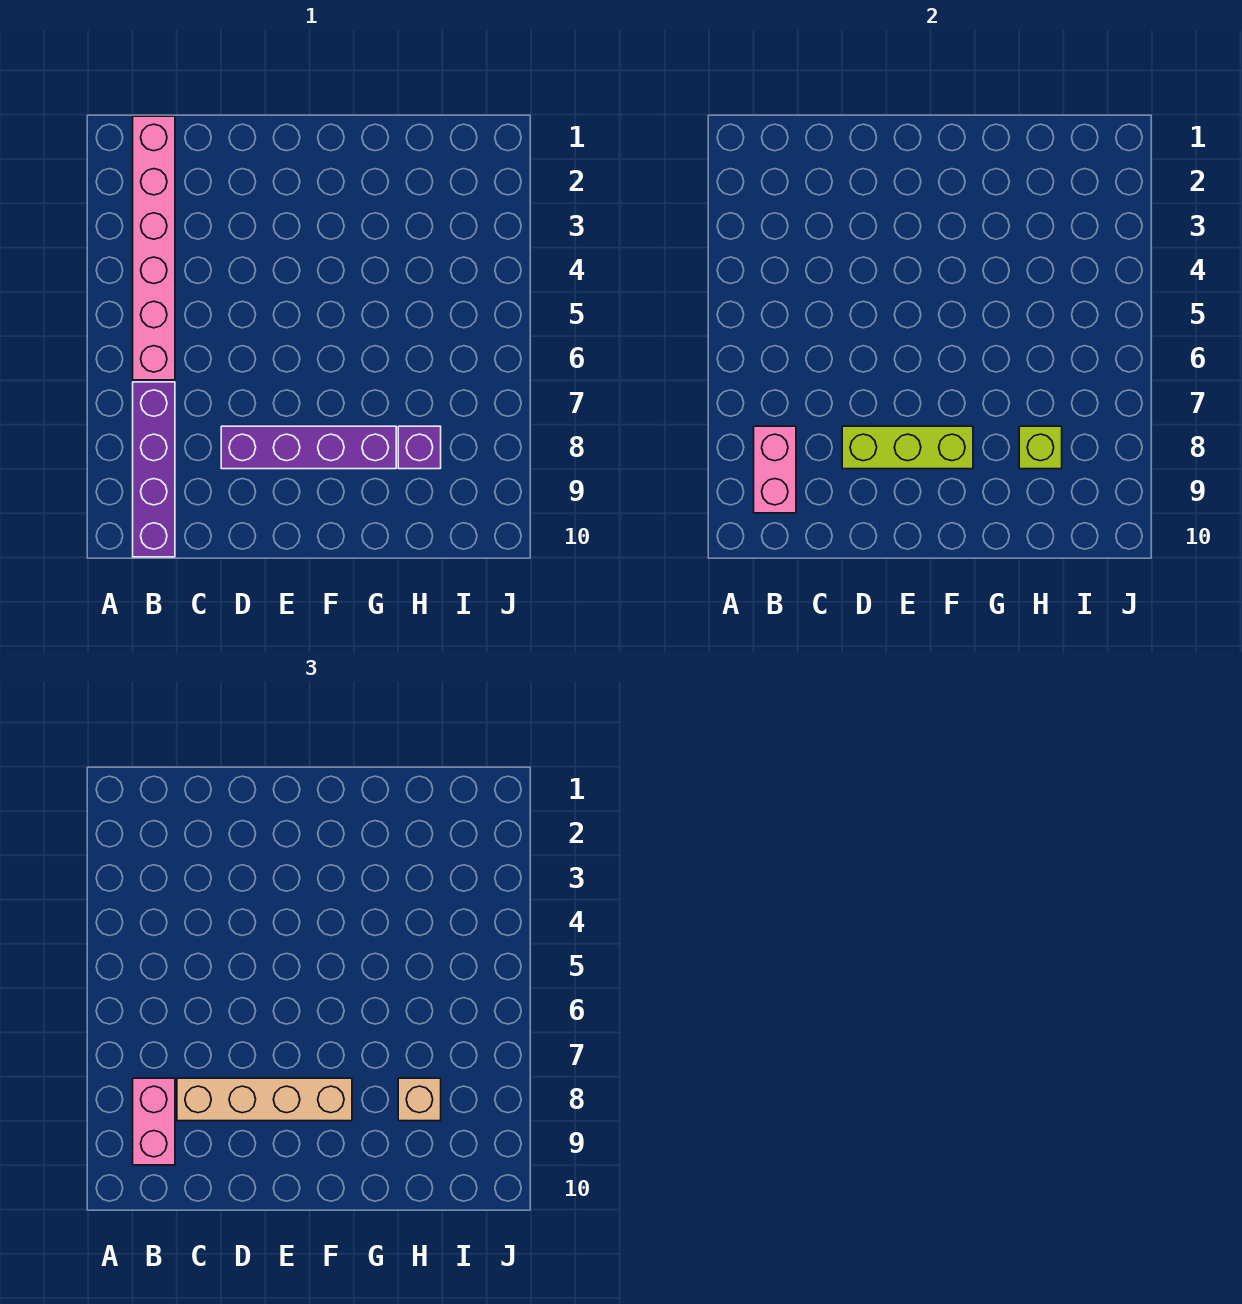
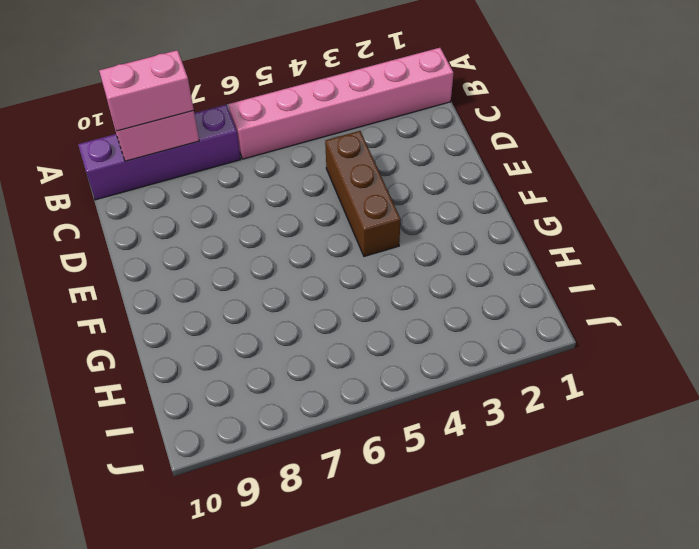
brown brick D4:F4 level 1 -> none
none -> purple brick D8:G8 level 1
none -> purple brick H8 level 1

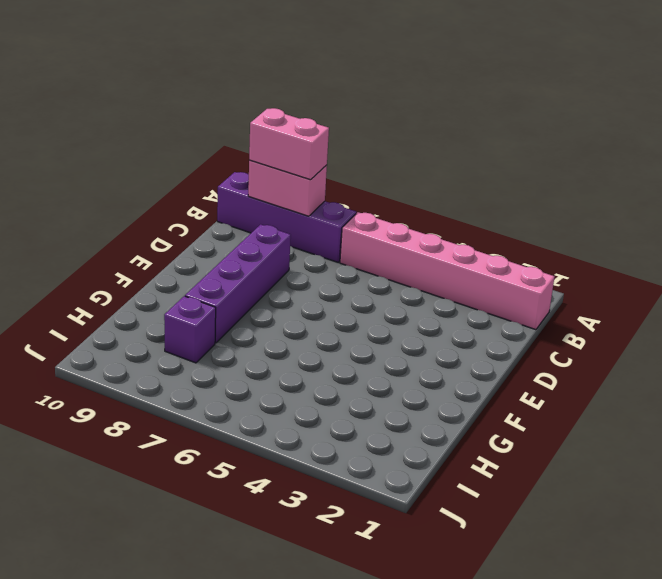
none -> lime brick D8:F8 level 2
none -> lime brick H8 level 2

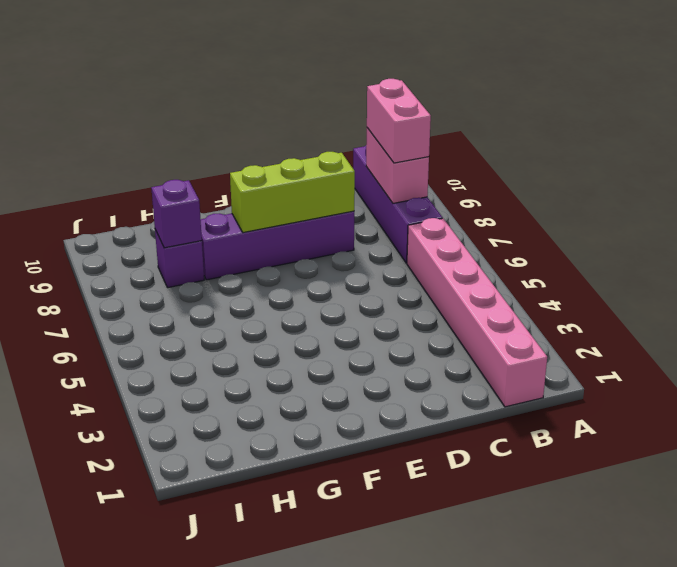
purple brick H8 level 2 -> lime brick H8 level 2
none -> tan brick C8:F8 level 3
none -> tan brick H8 level 3

